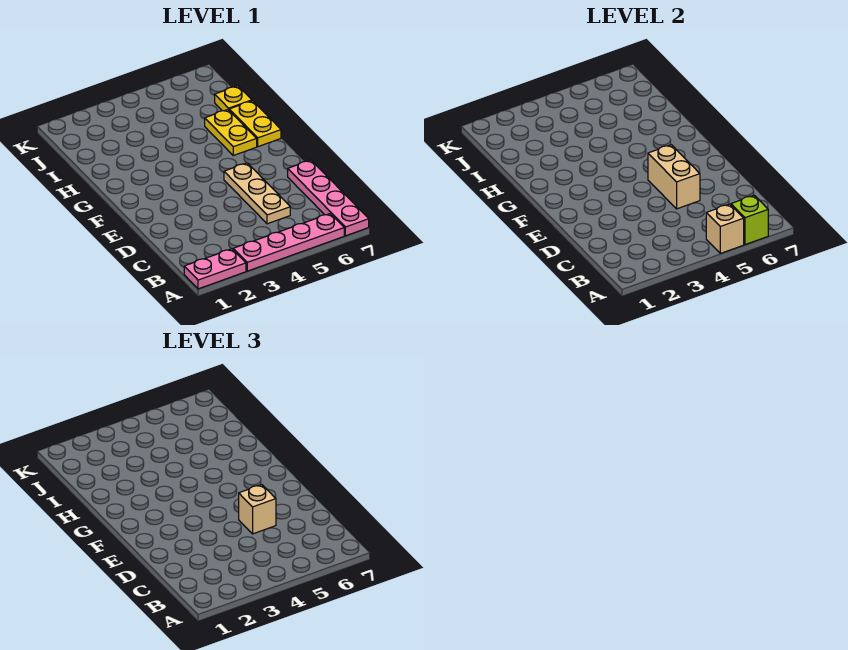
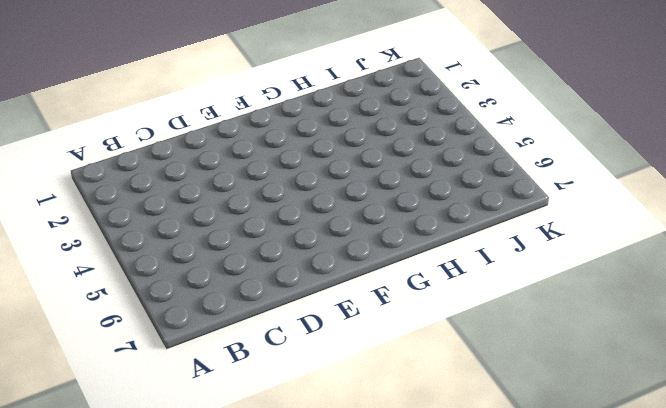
none -> pink plate A1:A2 level 1
none -> pink plate A3:A6 level 1

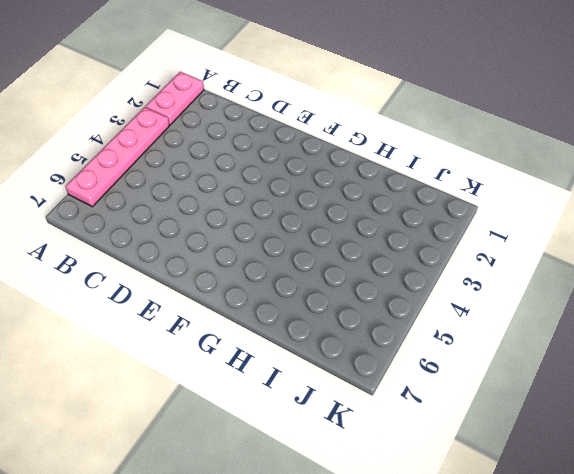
none -> pink plate A7:D7 level 1
none -> tan plate C5:E5 level 1

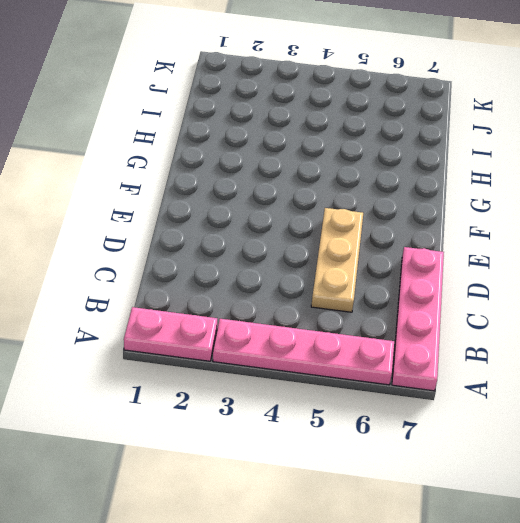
none -> yellow plate G6:H6 level 1
none -> yellow plate G7:H7 level 1

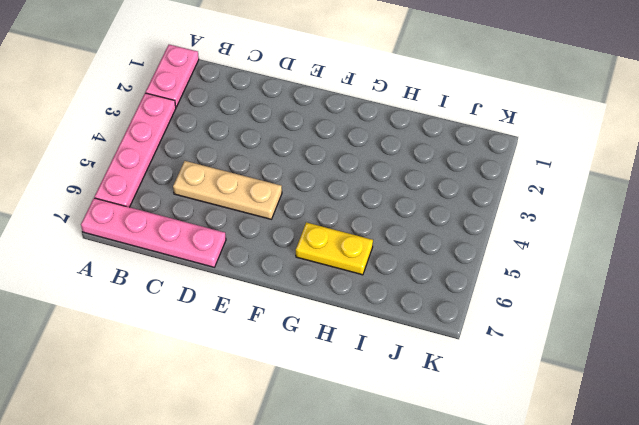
none -> yellow plate G7:H7 level 1
none -> yellow plate I7 level 1

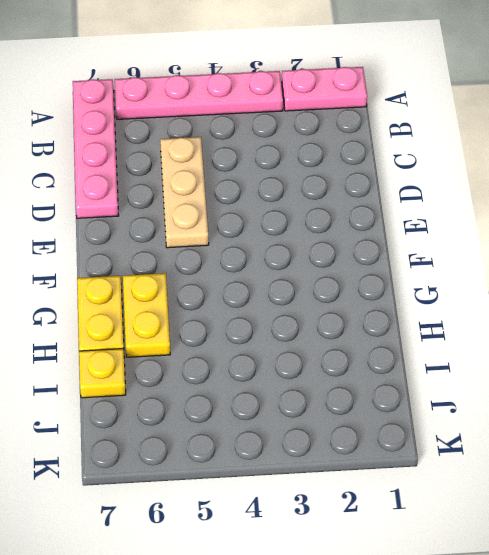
none -> tan brick A5 level 2
none -> lime brick A6 level 2

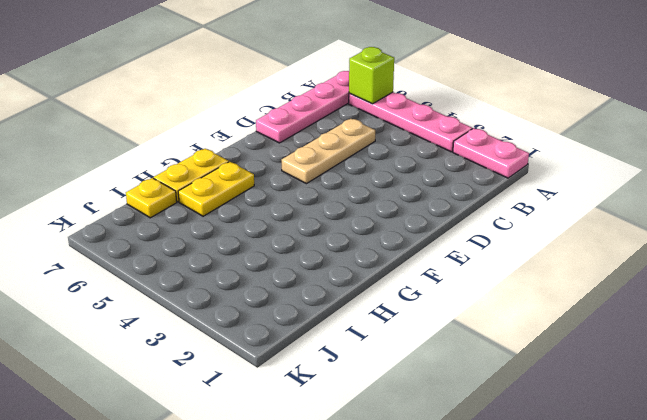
none -> tan brick A5 level 2
none -> tan brick D5:E5 level 2

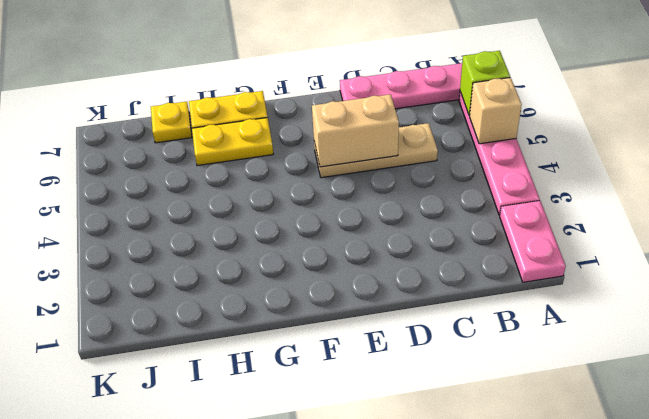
none -> tan brick D5 level 3

